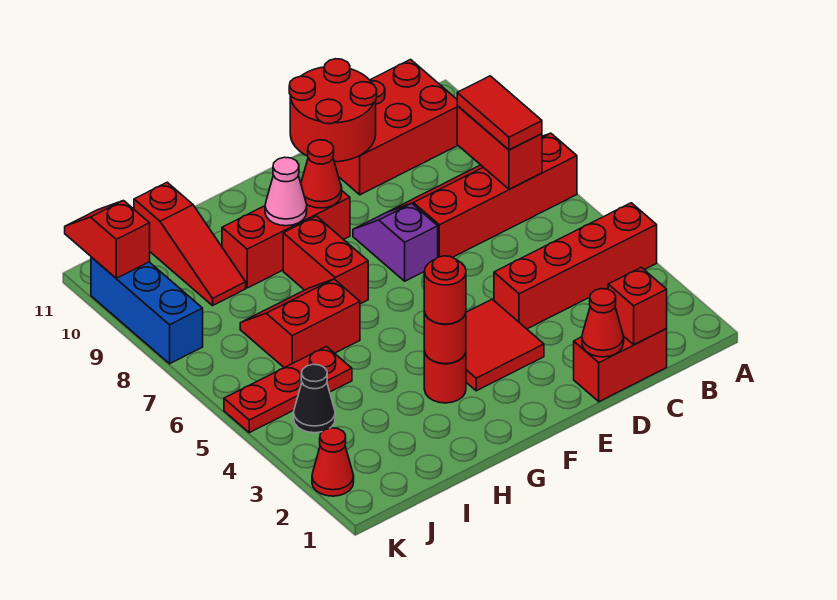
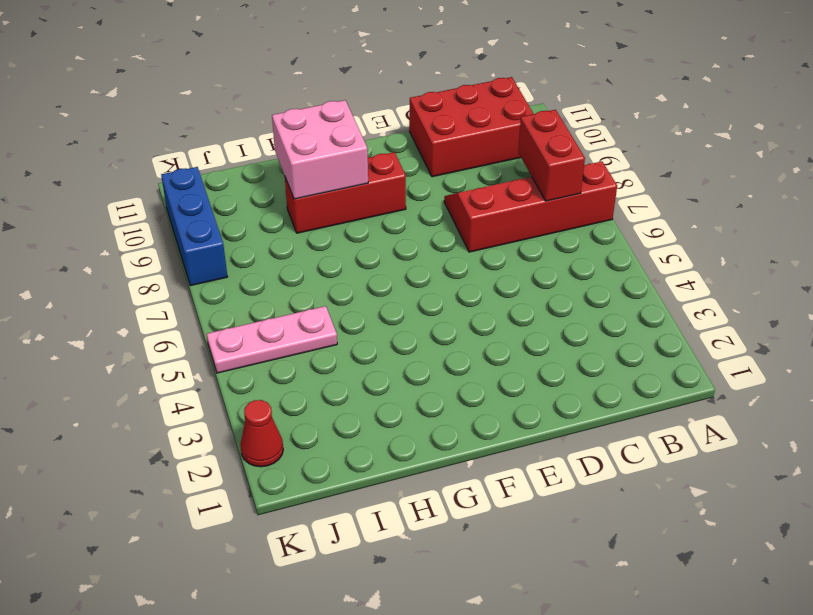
pink brick G9:H10 level 2 -> pink cone G9 level 2
pink plate I5:K5 level 1 -> red plate I5:K5 level 1
none -> red brick A4:D4 level 1
none -> red brick C1:D1 level 1
none -> red tile E3:F4 level 1

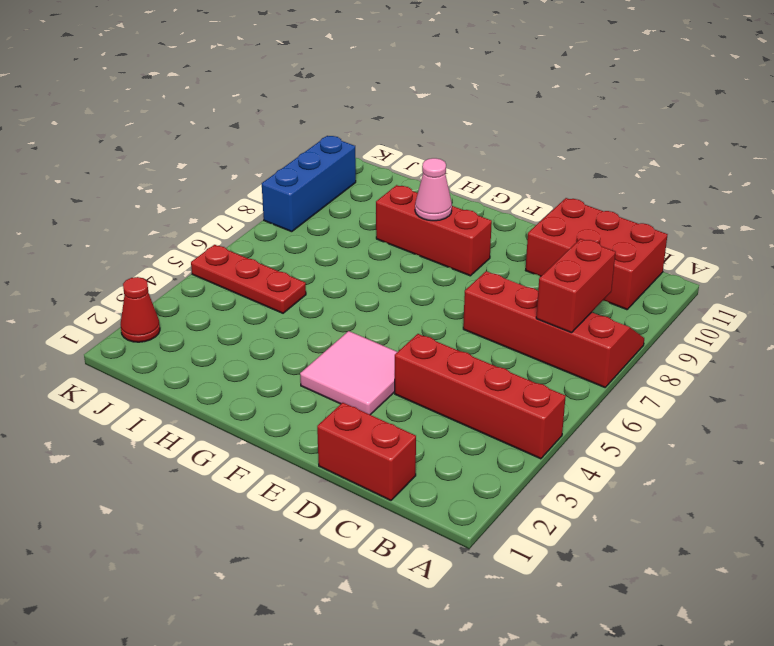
pink tile E3:F4 level 1 -> red tile E3:F4 level 1
none -> purple slope E7:E8 level 1 top 7
none -> red round brick G3 level 1
none -> red brick G7:G8 level 1

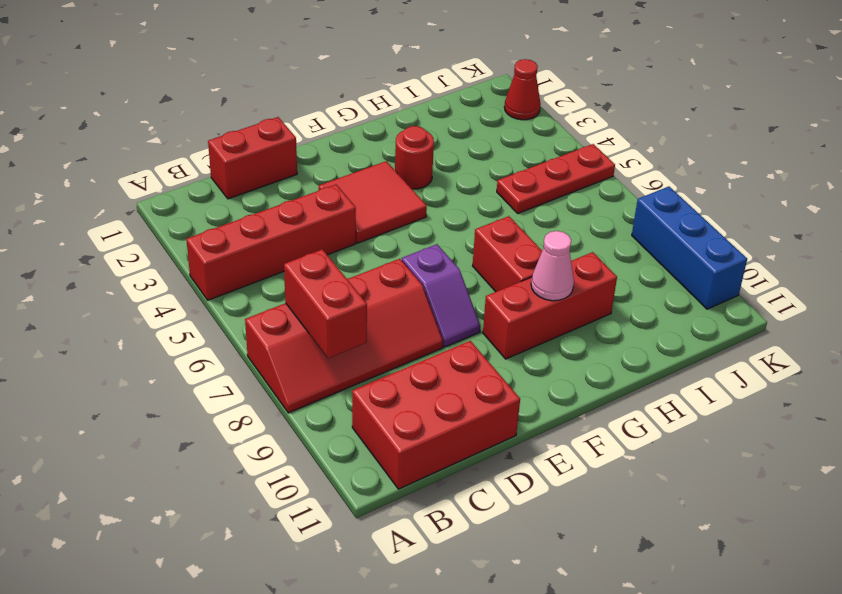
none -> red slope H6:I7 level 1 top 6
none -> red slope I9:I11 level 1 top 11
none -> black cone J4 level 1

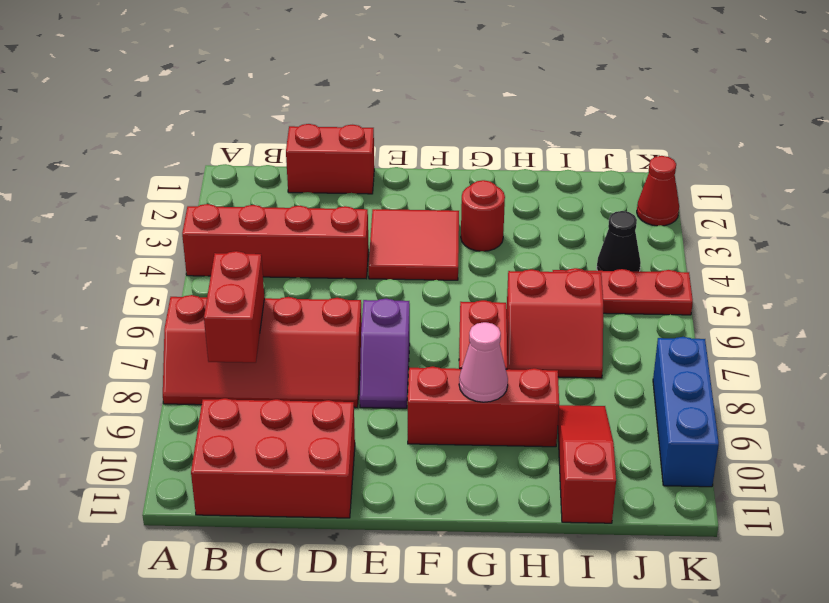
none -> red brick C1 level 2
none -> red cone D1 level 2
none -> red round brick D10:E11 level 2

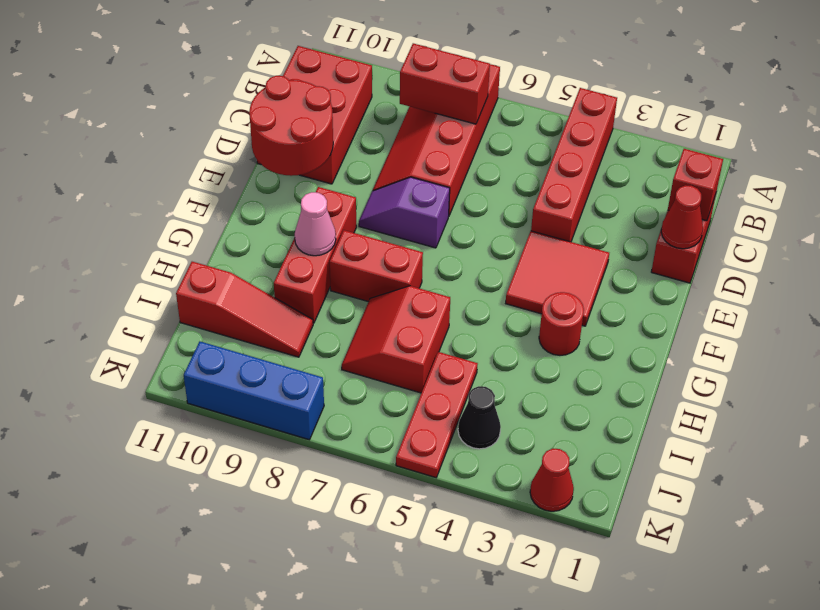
none -> red cone F9 level 2
none -> red round brick G3 level 2
none -> red slope K10:K11 level 2 top 10

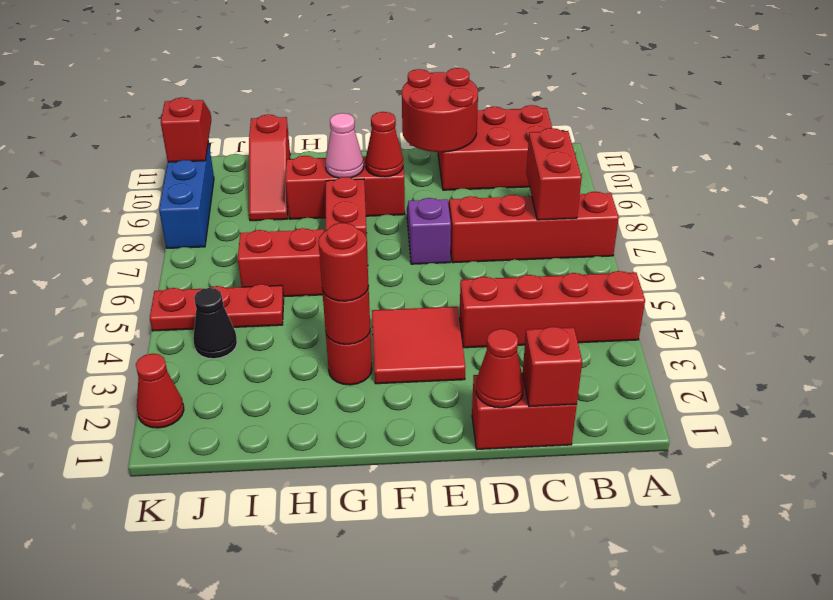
none -> red tile B7:B8 level 3

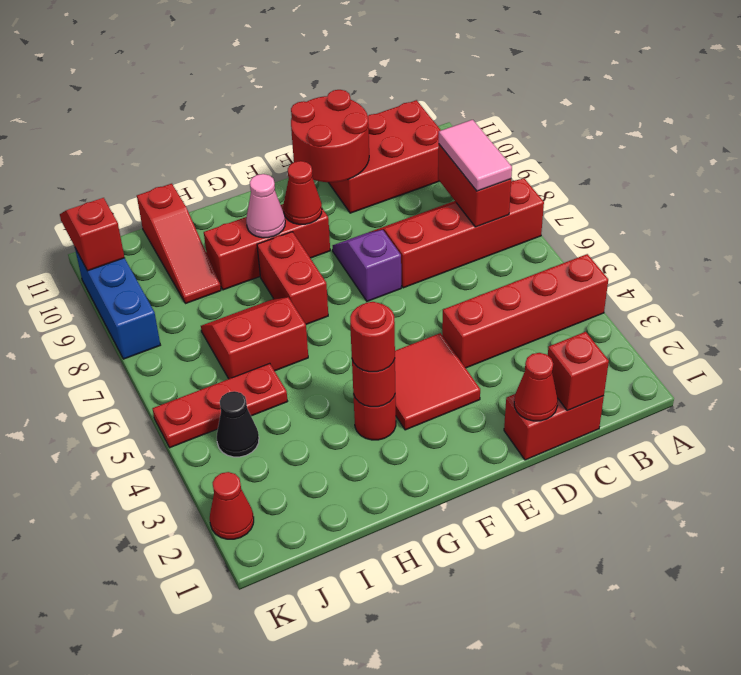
pink tile B7:B8 level 3 -> red tile B7:B8 level 3

